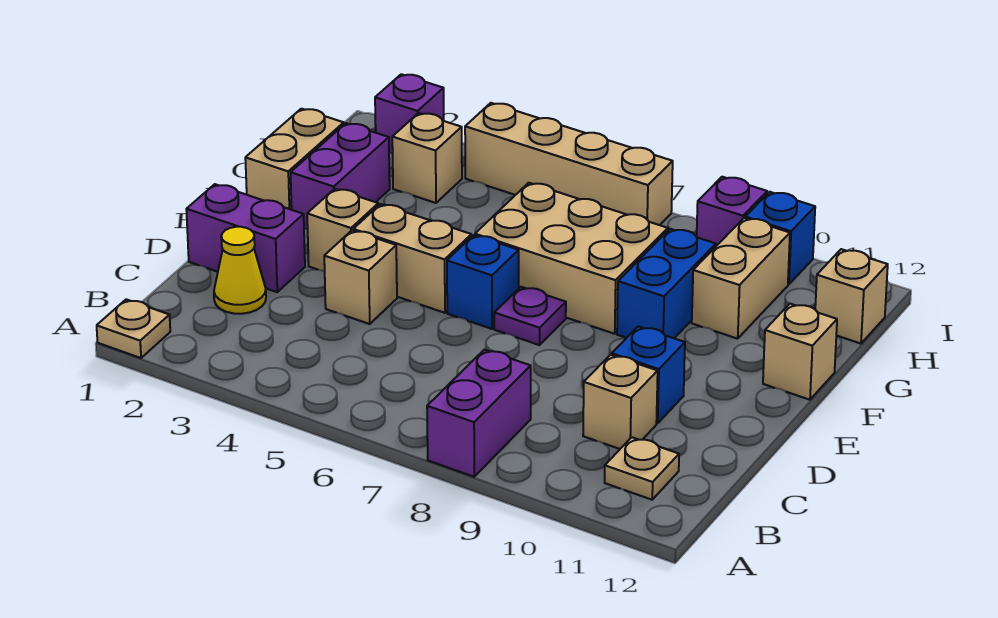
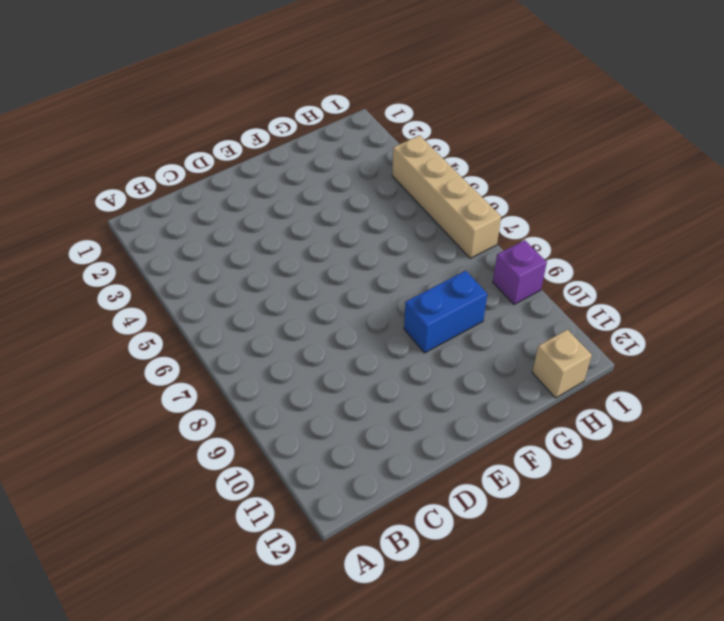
none -> tan plate A1 level 1
none -> purple brick A8:B8 level 1
none -> tan plate B11 level 1

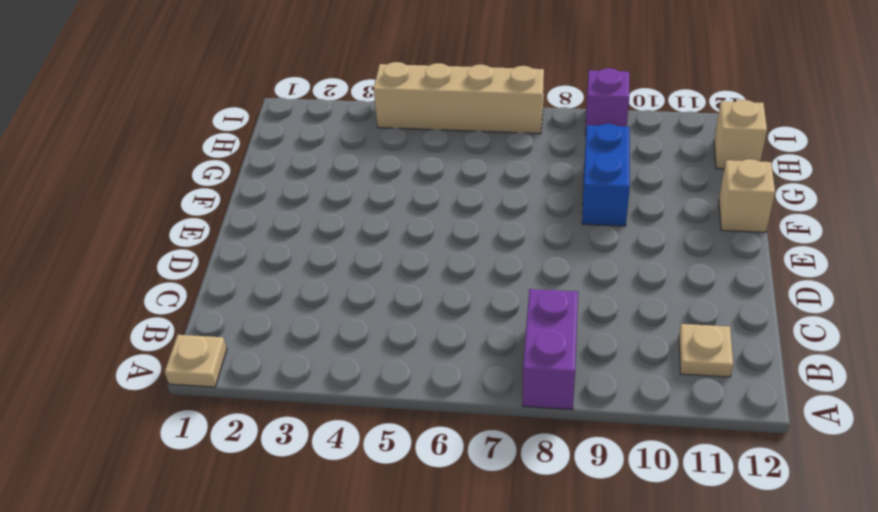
none -> yellow cone C2 level 1
none -> tan brick C10 level 1
none -> purple brick D1:D2 level 1

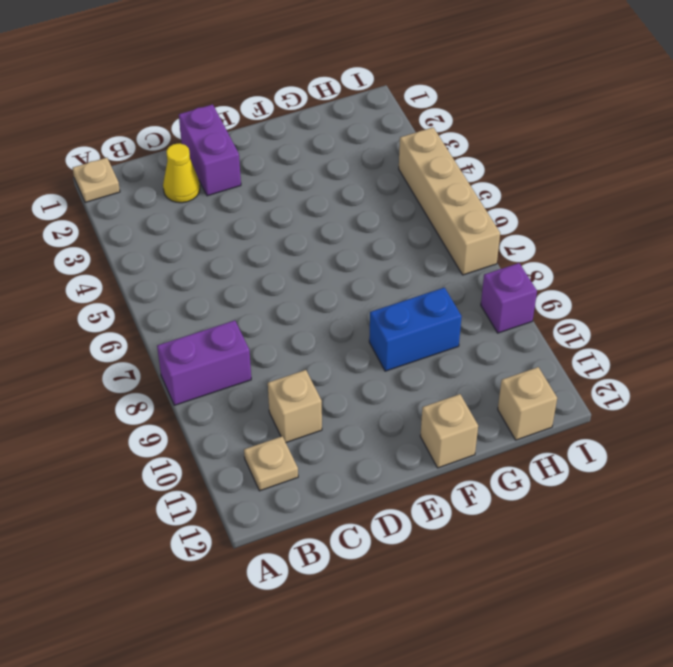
none -> tan brick D4 level 1
none -> blue brick D10 level 1
none -> tan brick E3 level 1

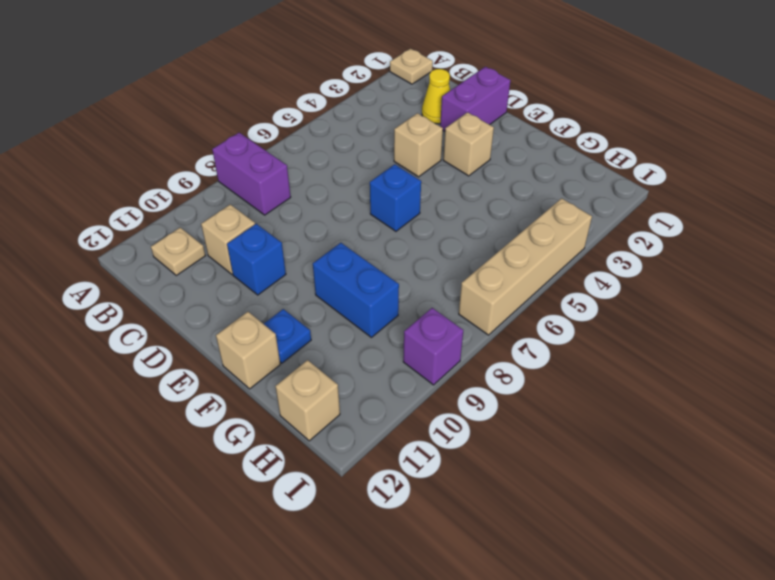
blue plate F11 level 1 -> none
none -> tan brick E4:E5 level 1
none -> purple plate E7 level 1
none -> tan brick F1:G1 level 1

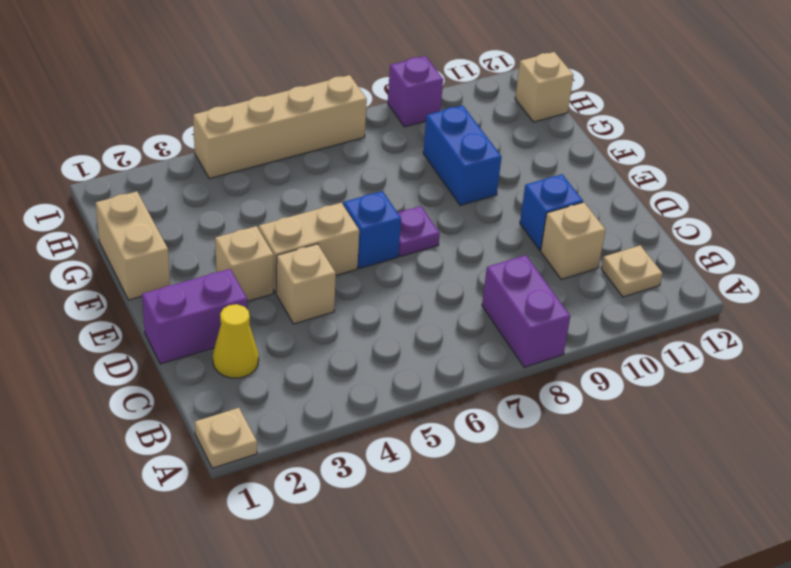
none -> purple brick F2:G2 level 1
none -> tan brick F6:G8 level 1
none -> tan brick F12 level 1

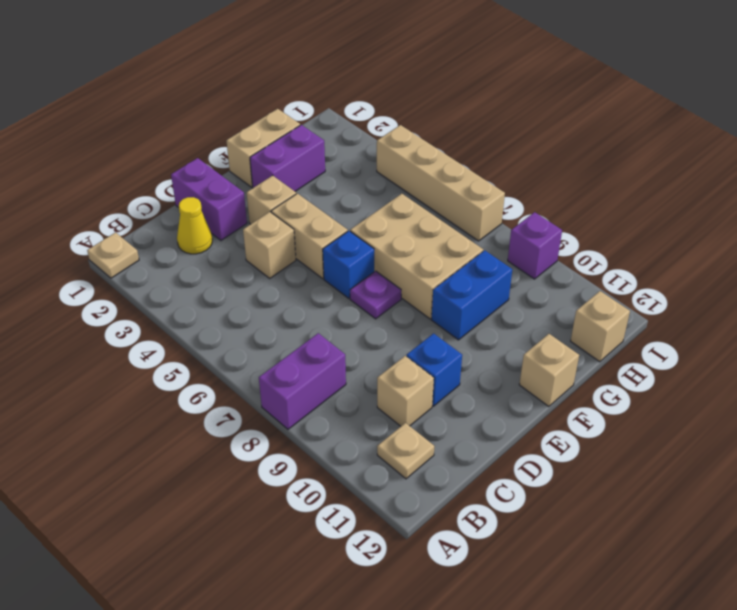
none -> tan brick G10:H10 level 1
none -> tan brick H3 level 1
none -> purple brick I2 level 1

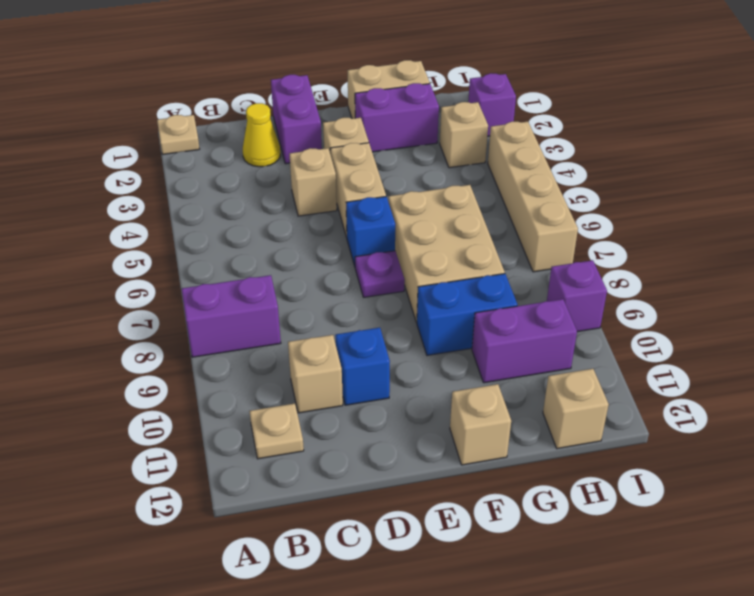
purple brick G10:H10 level 1 -> tan brick G10:H10 level 1
none -> blue brick I10 level 1

